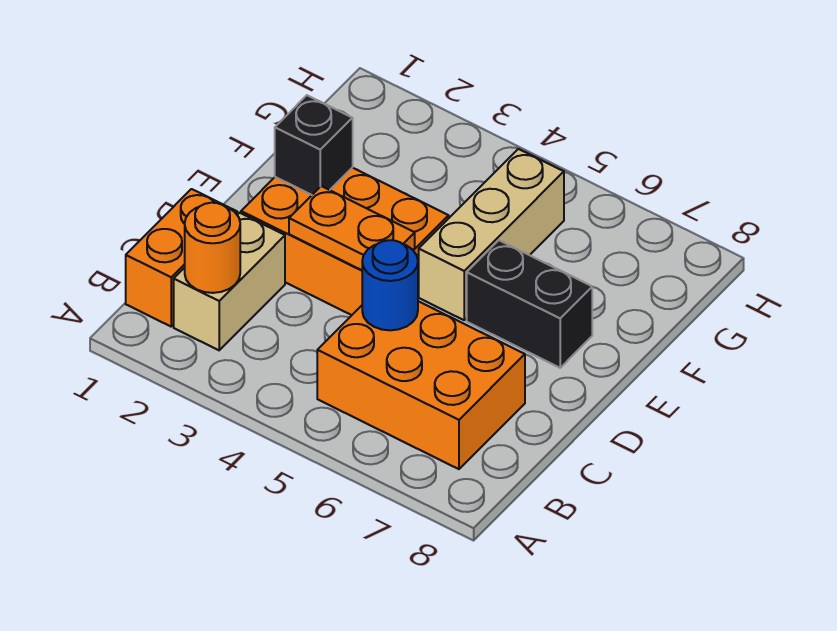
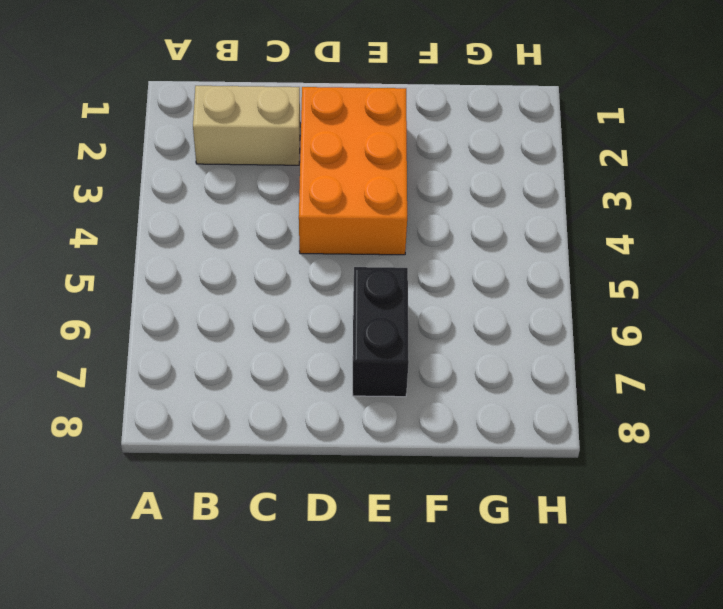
none -> orange brick B1:C1 level 1
none -> orange brick B5:C7 level 1

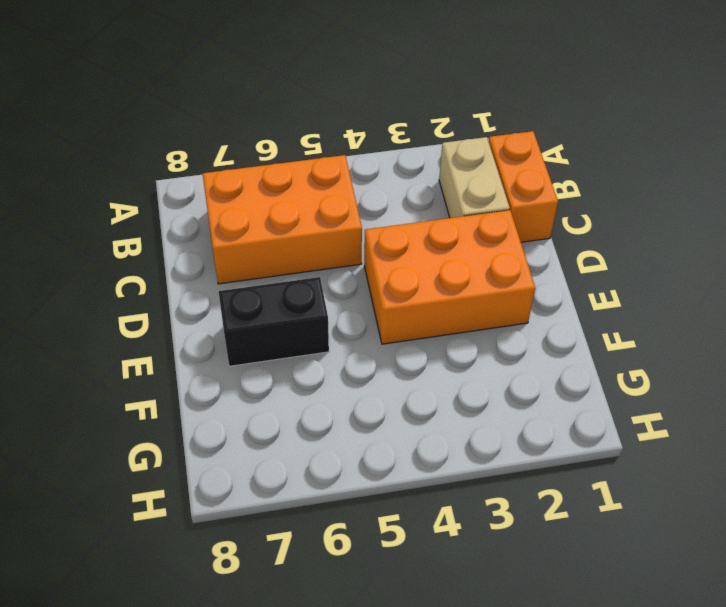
none -> tan brick E5:G5 level 1
none -> orange round brick B2 level 2

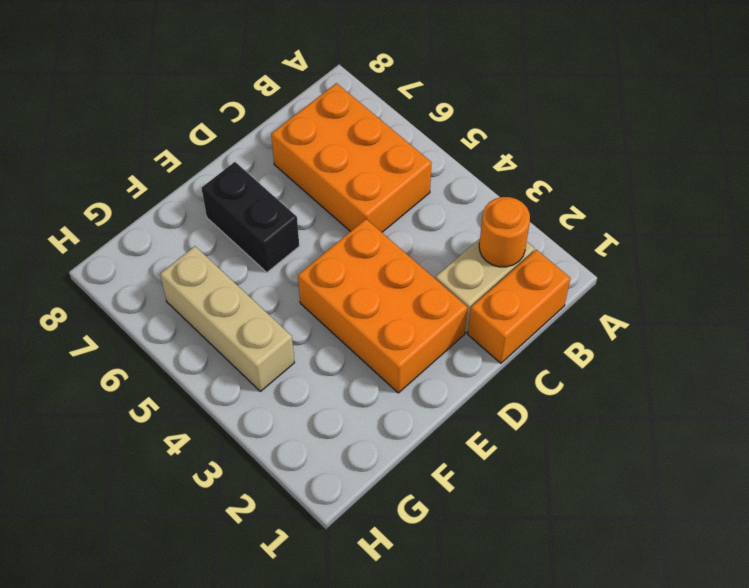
tan brick G4:G6 level 1 -> tan brick E5:G5 level 1
none -> blue round brick C5 level 2
none -> orange plate D3:D4 level 2

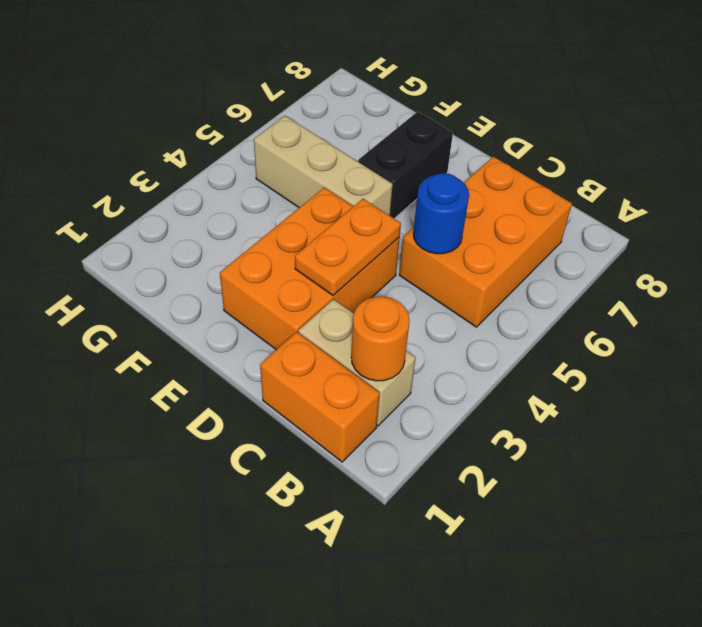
none -> black brick E2 level 2

